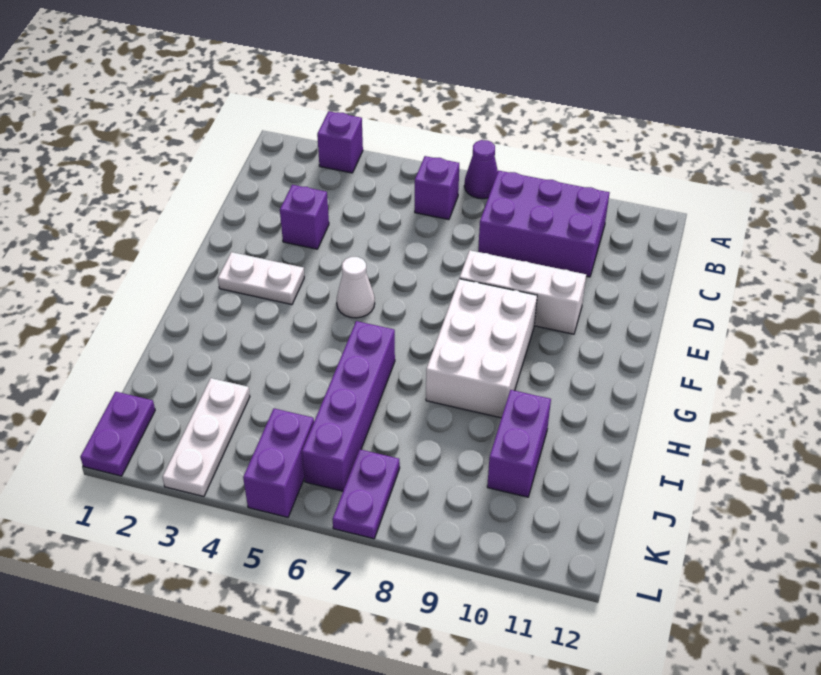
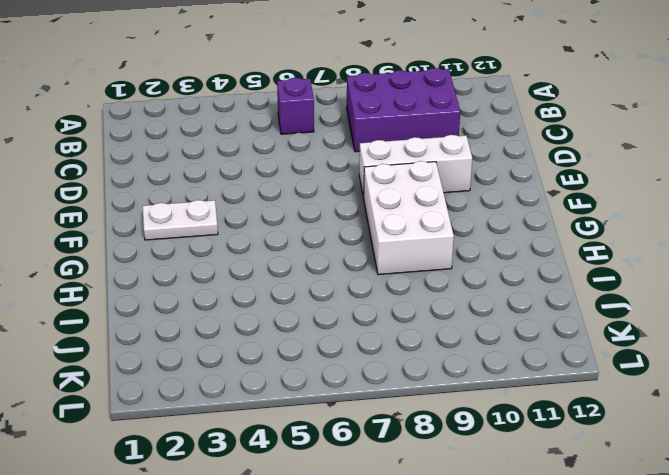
none -> purple brick A3 level 1
none -> purple cone A7 level 1
none -> purple brick D3 level 1

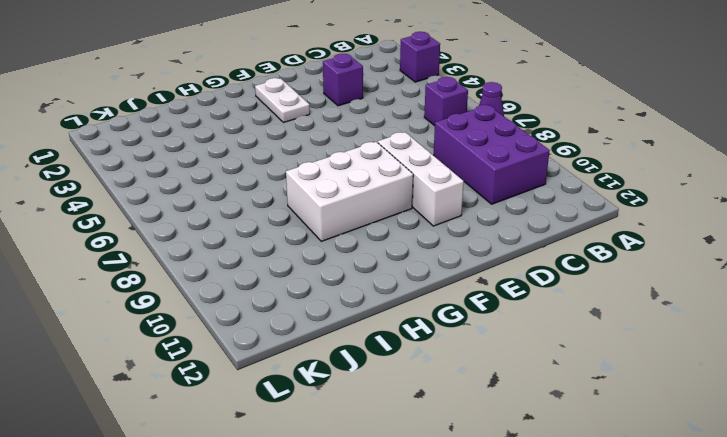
none -> white cone F5 level 1
none -> purple brick H6:K6 level 1
none -> purple brick I10:J10 level 1

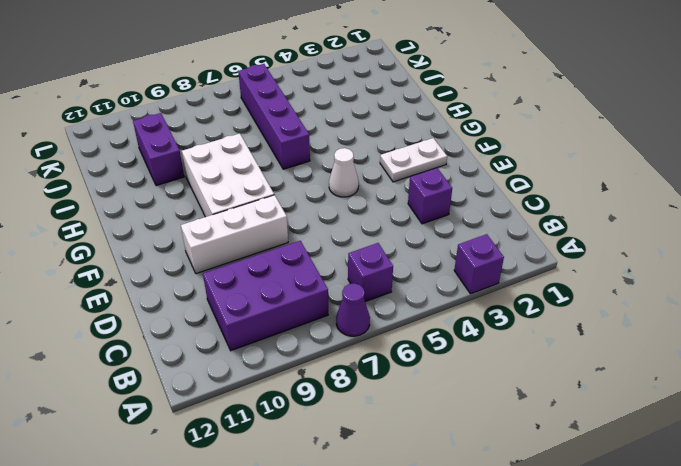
none -> white plate J3:L3 level 1
none -> purple plate K1:L1 level 1
none -> purple brick K5:L5 level 1

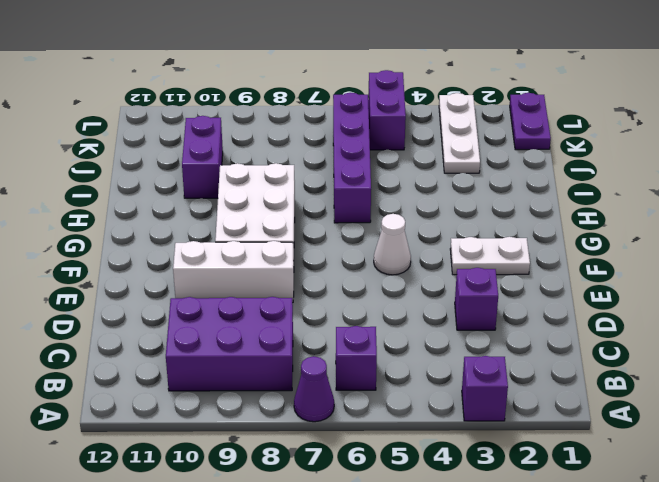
none -> purple plate K7:L7 level 1

